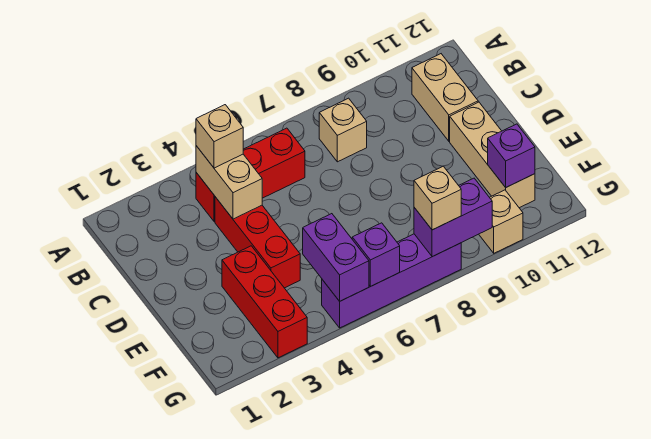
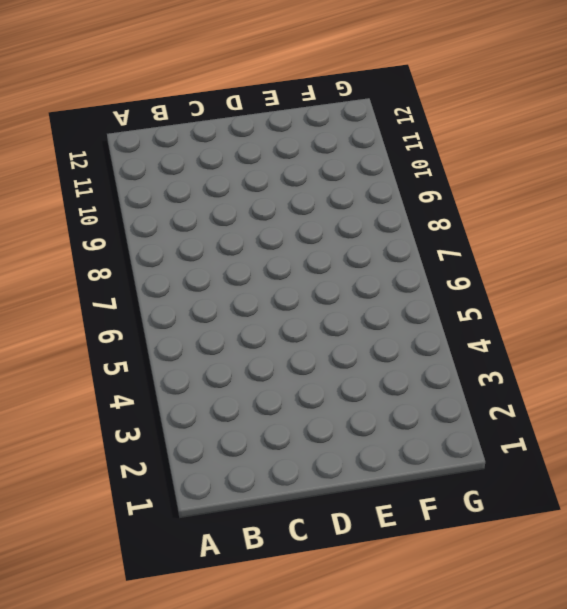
none -> red brick B4:B6 level 1
none -> tan brick B8 level 1
none -> tan brick B11:C11 level 1

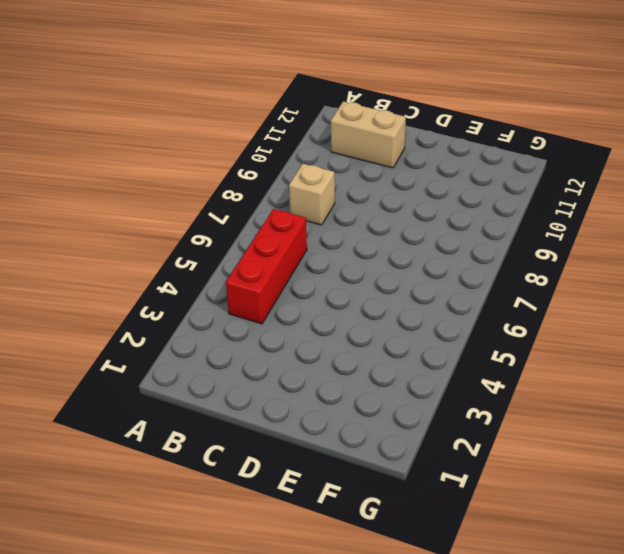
none -> red brick C4:E4 level 1
none -> tan brick D11:F11 level 1
none -> red brick E3:G3 level 1

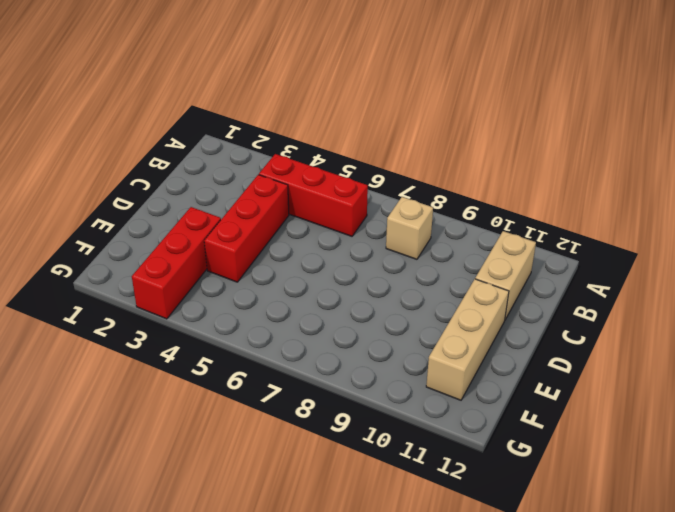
none -> purple brick G5:G8 level 1
none -> tan brick G10 level 1
none -> tan brick B4:C4 level 2

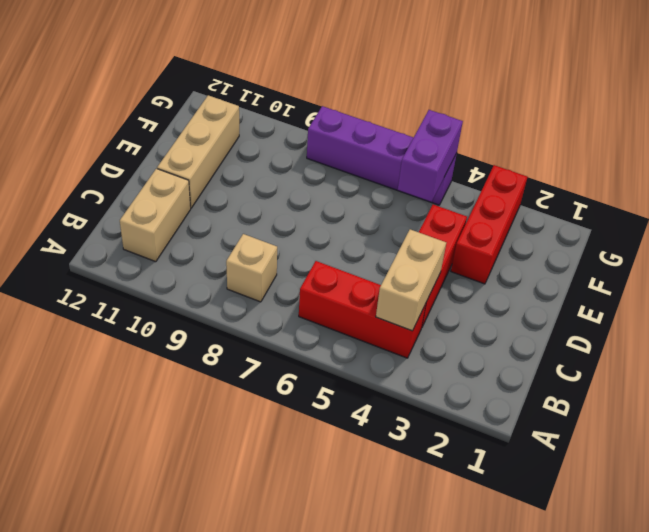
none -> tan brick G10 level 1
none -> purple brick F11 level 2
none -> purple brick G6 level 2

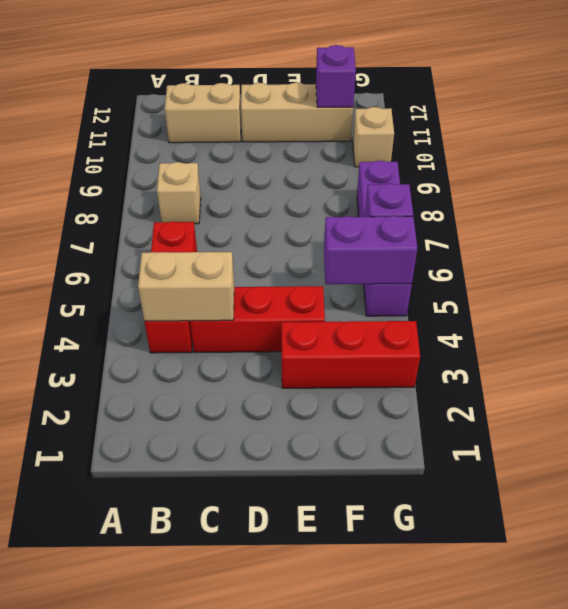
none -> purple brick G8:G9 level 2
none -> tan brick B4 level 3
none -> tan brick G8 level 3

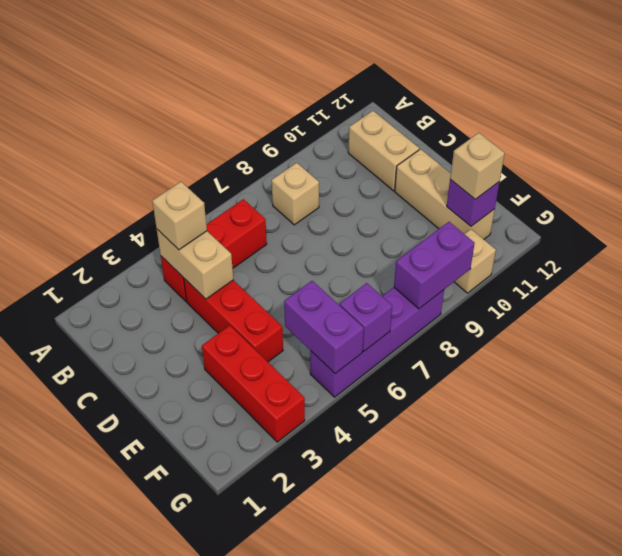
tan brick F11 level 3 -> tan brick G8 level 3

